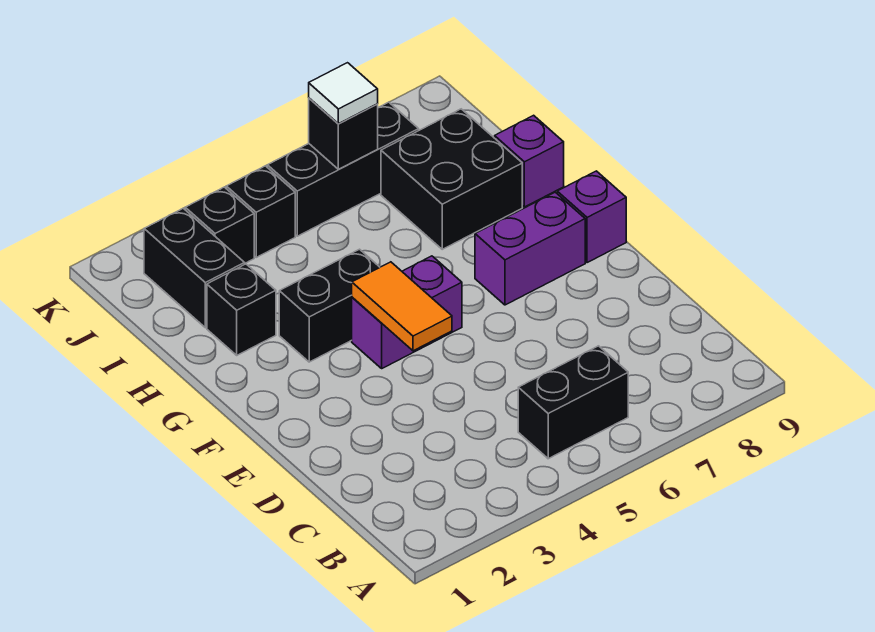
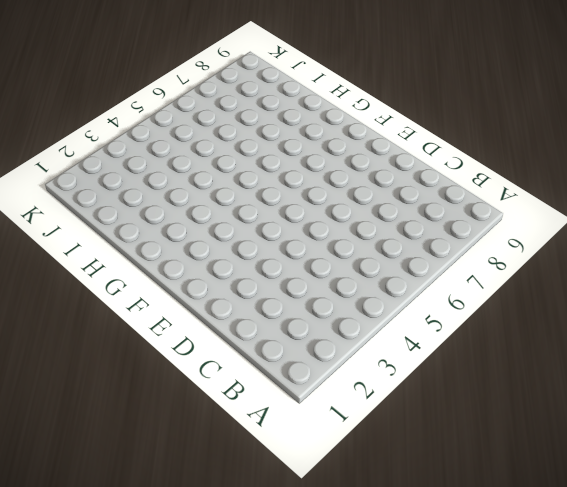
none -> black brick B5:B6 level 1
none -> purple brick F4:F5 level 1
none -> purple brick F7:F8 level 1

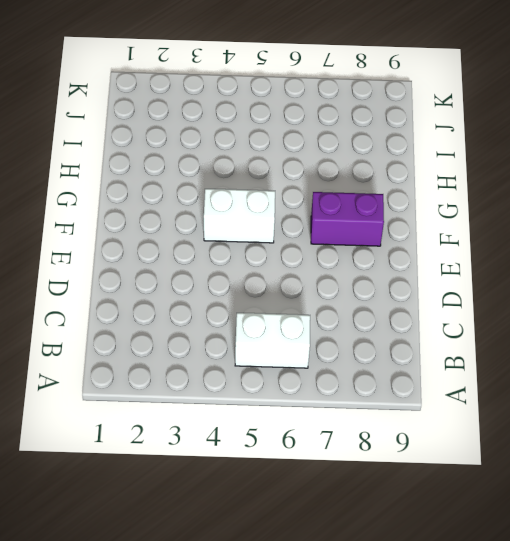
white brick B5:B6 level 1 -> black brick B5:B6 level 1
white brick F4:F5 level 1 -> purple brick F4:F5 level 1
none -> purple brick F9 level 1
none -> black brick G3:G4 level 1
none -> black brick H2 level 1

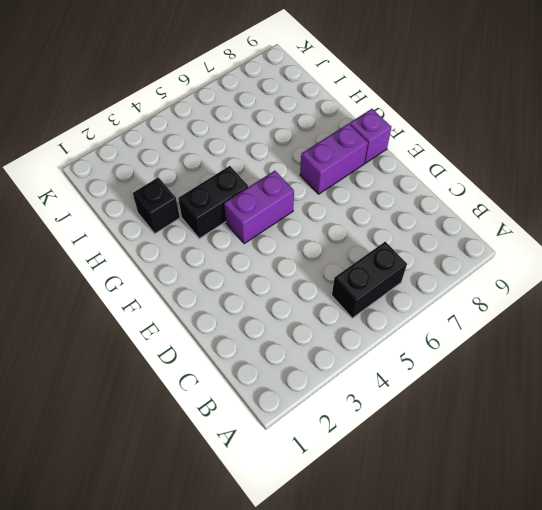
none -> black brick H7:I8 level 1
none -> purple brick H9 level 1
none -> black brick I2:J2 level 1

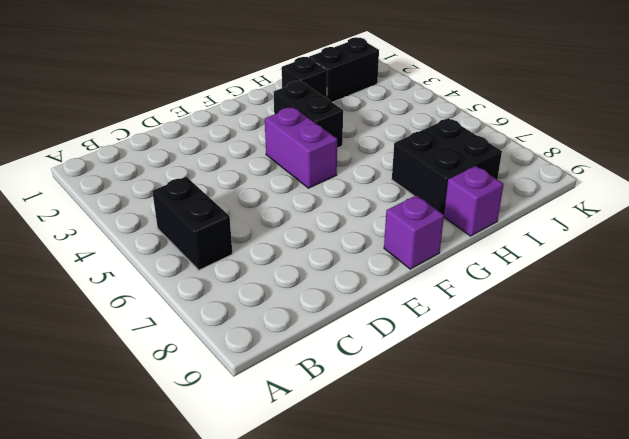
none -> purple brick F7:F8 level 1
none -> black brick J3 level 1
none -> black brick J4 level 1

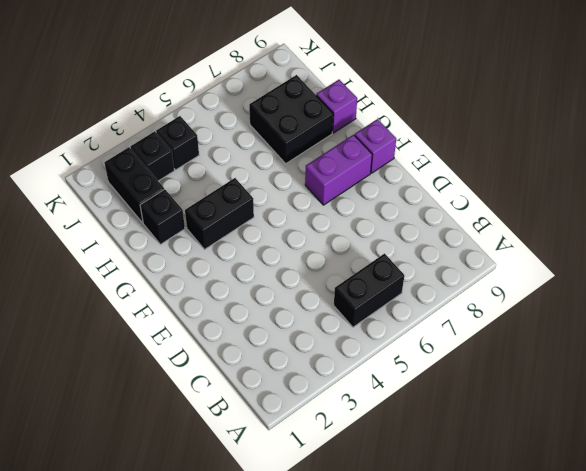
none -> purple brick F4:F5 level 1
none -> black brick J5:J7 level 1
none -> orange tile E4:F4 level 2

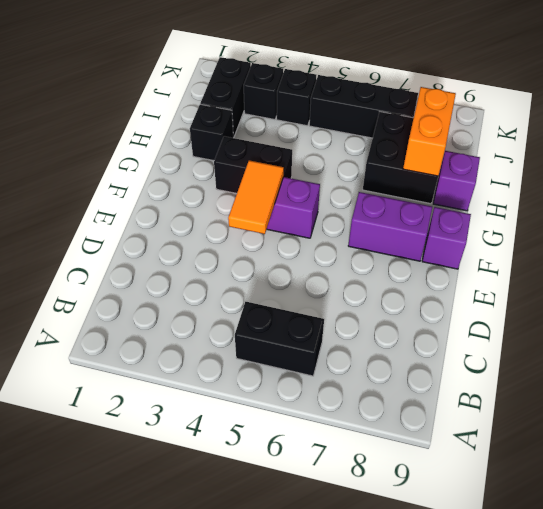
orange brick H8:I8 level 2 -> none
none -> black brick J6 level 2
none -> white tile J6 level 3

